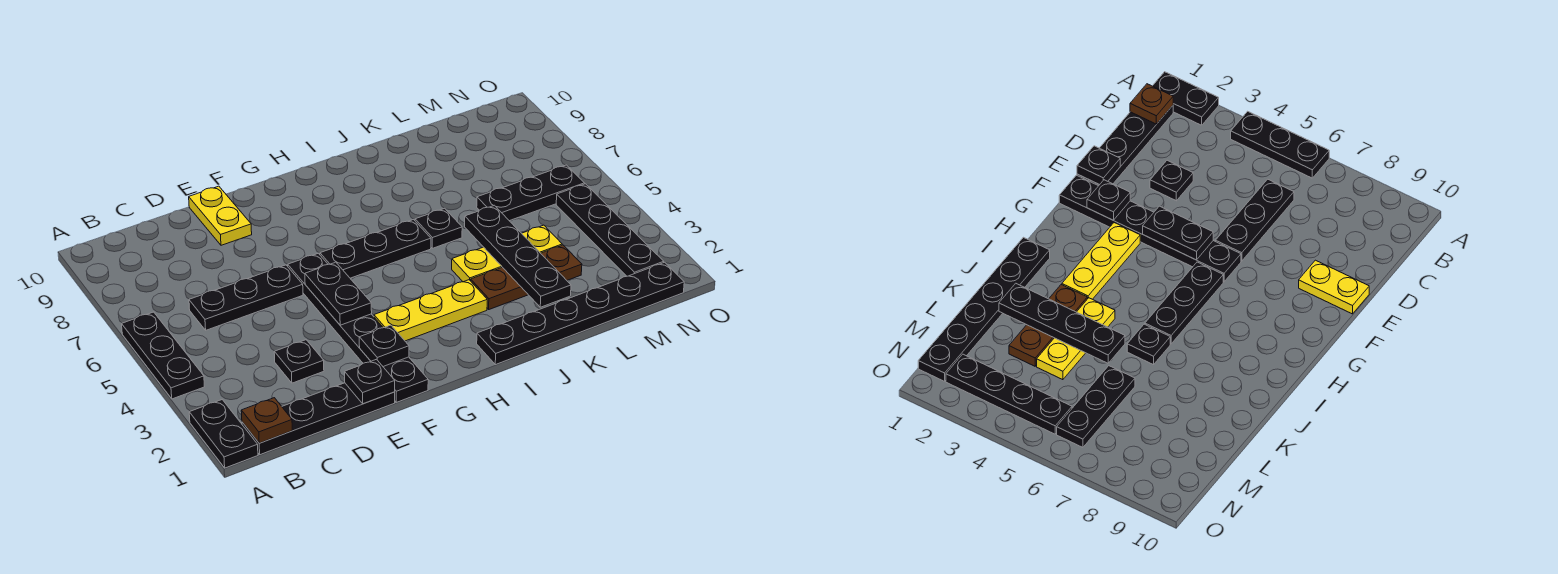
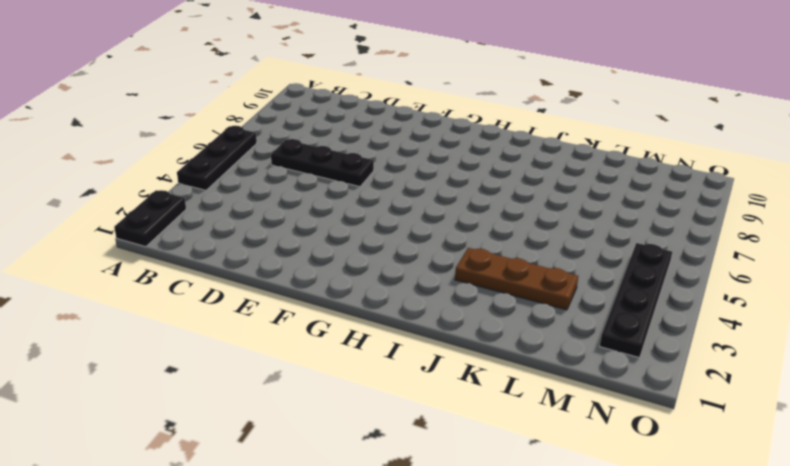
none -> black plate B1:E1 level 1
none -> black plate D3 level 1
none -> yellow plate E9:E10 level 1

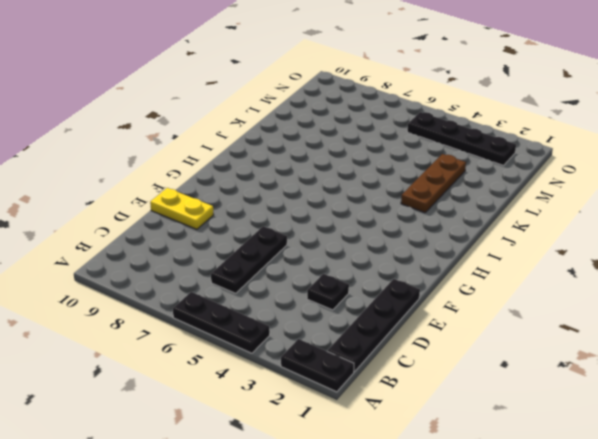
none -> black plate F1:F6 level 1
none -> yellow plate G3:I3 level 1
none -> black plate G6:I6 level 1

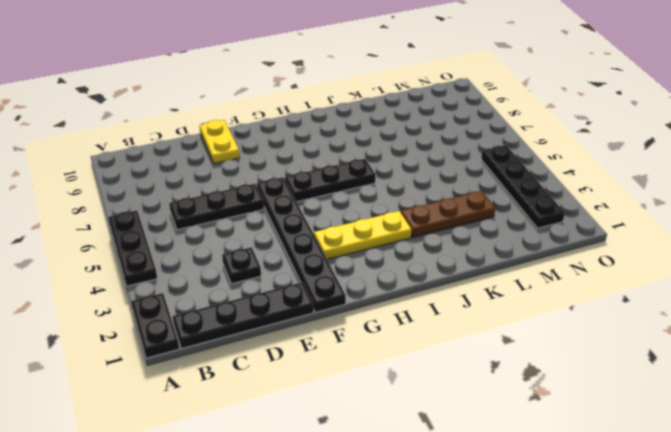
none -> black plate I1:N1 level 1
none -> yellow plate J4:L4 level 1
none -> black plate J6 level 1

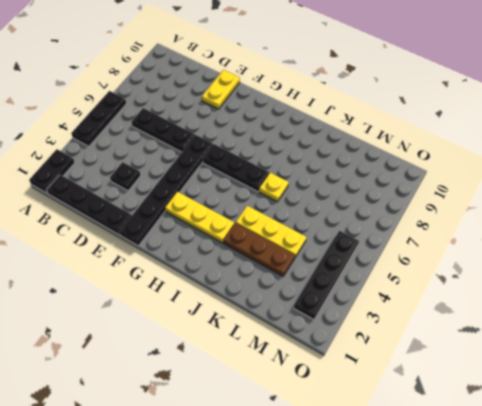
yellow plate J6 level 1 -> black plate J6 level 1
none -> black plate I1:N1 level 1
none -> black plate L6:N6 level 1
none -> brown plate B1 level 2

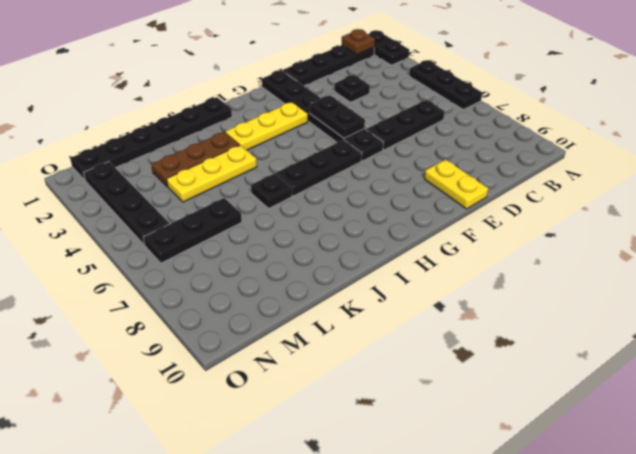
none -> black plate E1 level 2
none -> black plate F2 level 2
none -> black plate K2:K5 level 2

